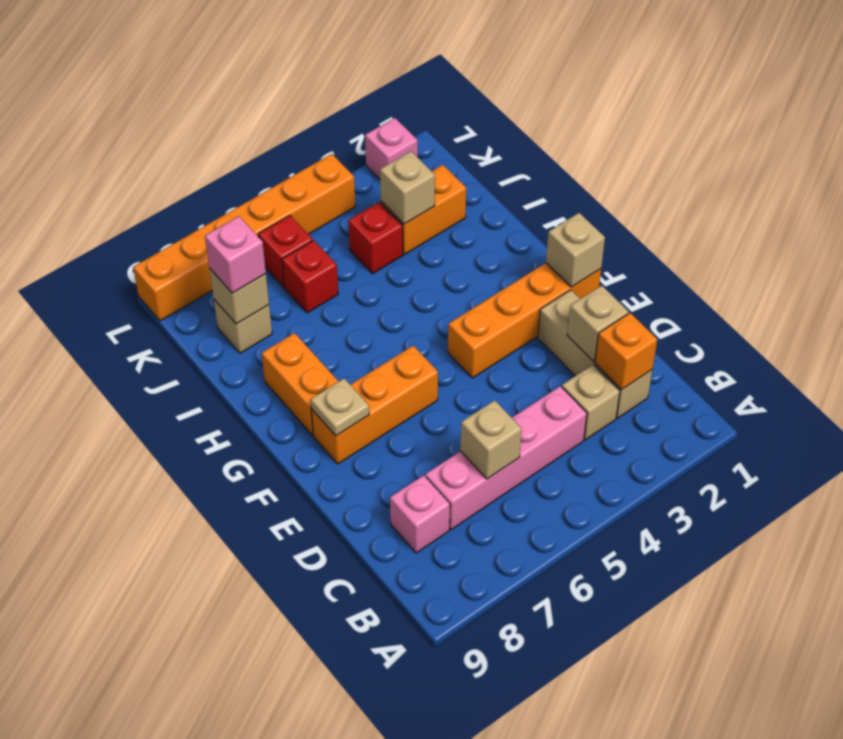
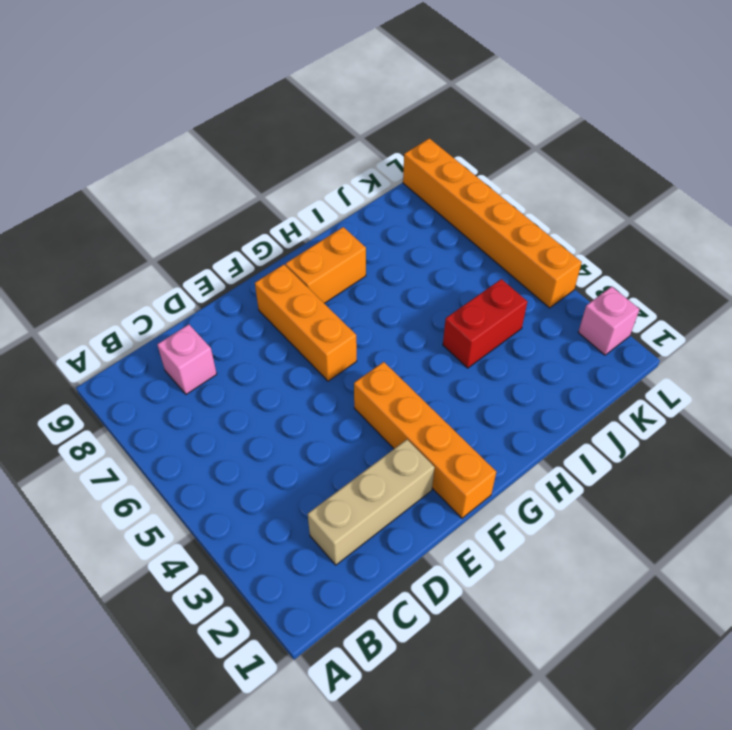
red brick I4:J4 level 1 -> red brick J4 level 1
none -> tan brick C3 level 1
none -> pink brick C4:C7 level 1
none -> orange brick J2:J3 level 1

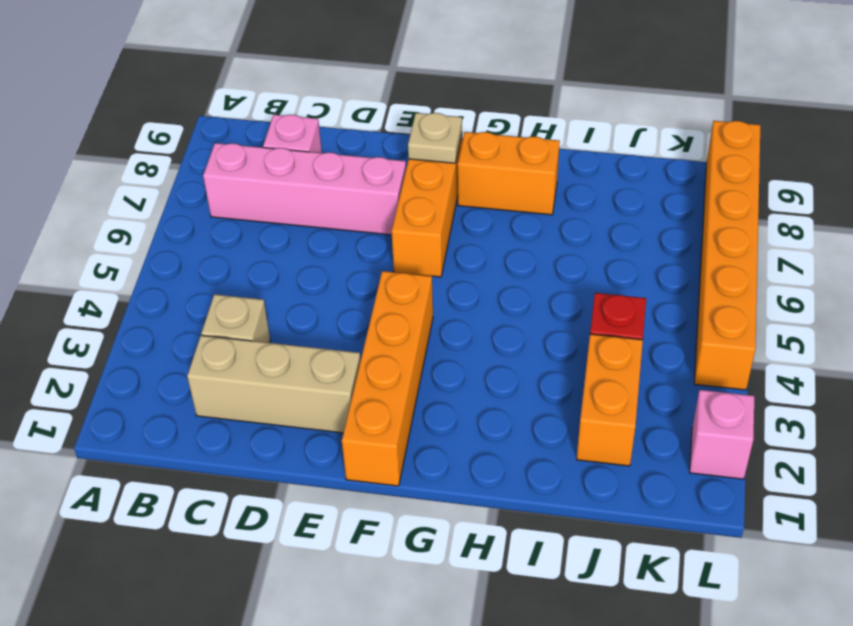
pink brick B7:E7 level 1 -> pink brick C4:C7 level 1
none -> red brick J6 level 1
none -> tan brick J8 level 1
none -> red brick K6 level 1

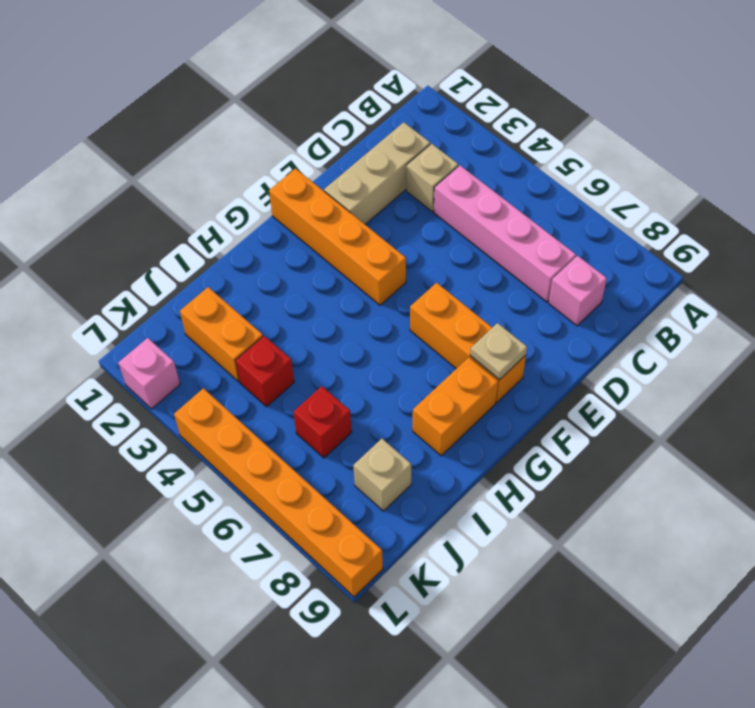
none -> red brick K6 level 1
none -> orange brick C2 level 2
none -> tan brick C6 level 2

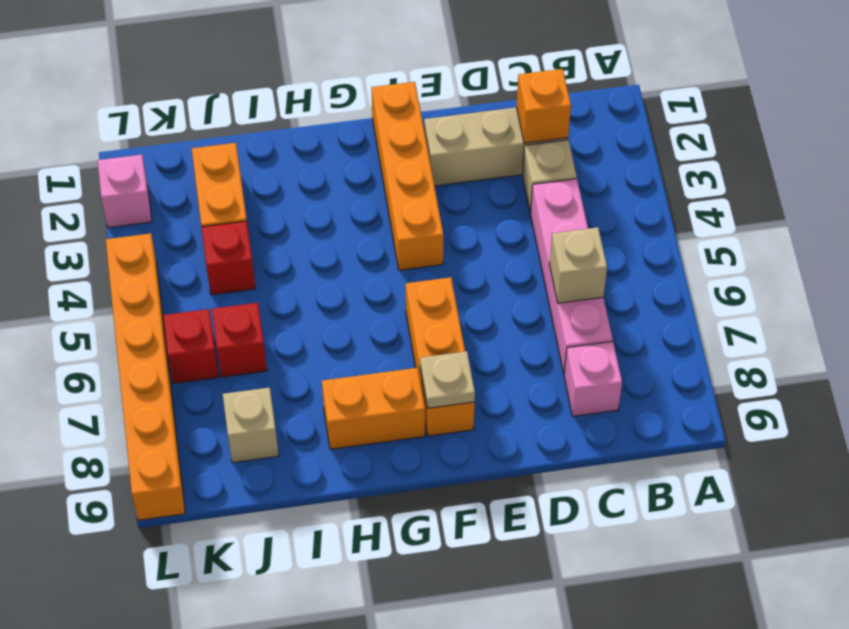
none -> tan brick D2 level 2
none -> tan brick F1 level 2
none -> tan brick J3 level 2

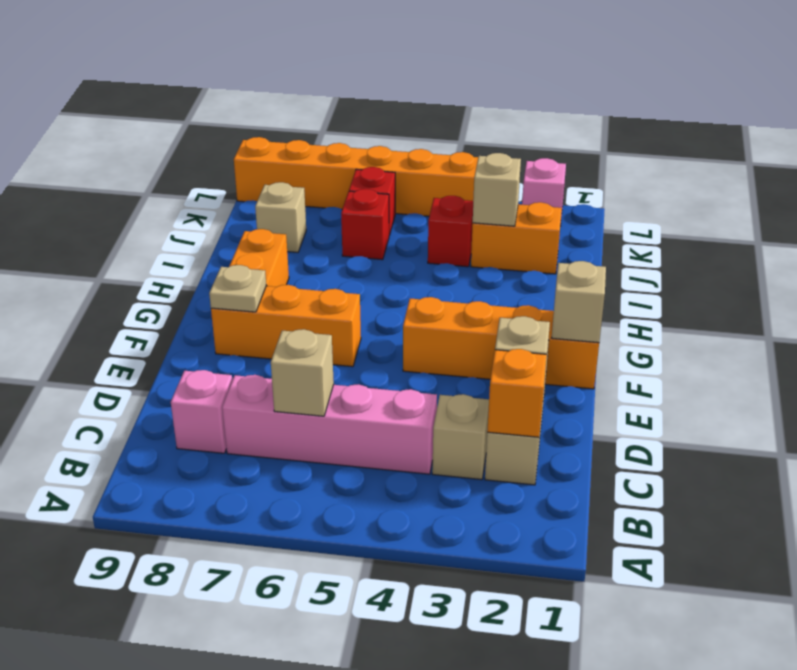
none -> tan brick J8 level 2
none -> pink brick J8 level 3

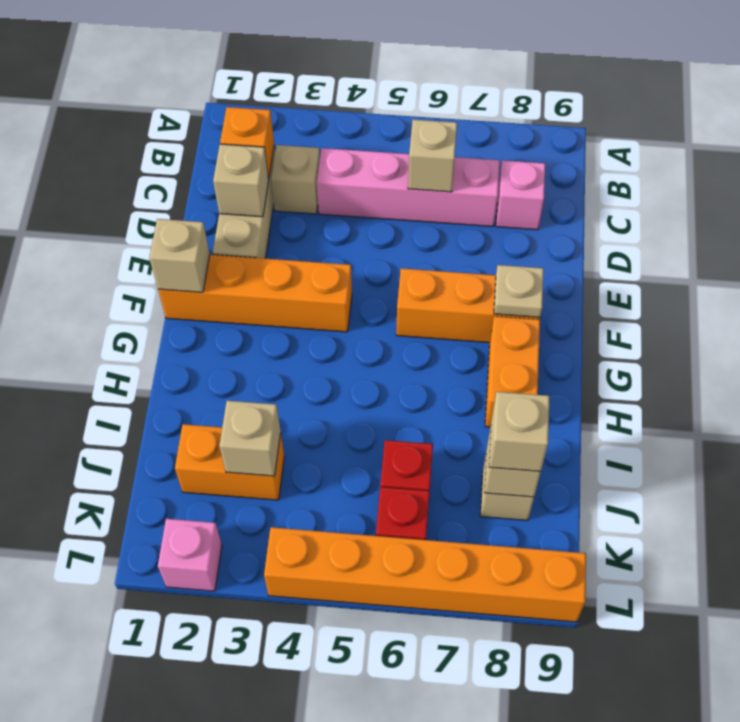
tan brick J8 level 3 -> pink brick J8 level 3
none -> red brick J4 level 1

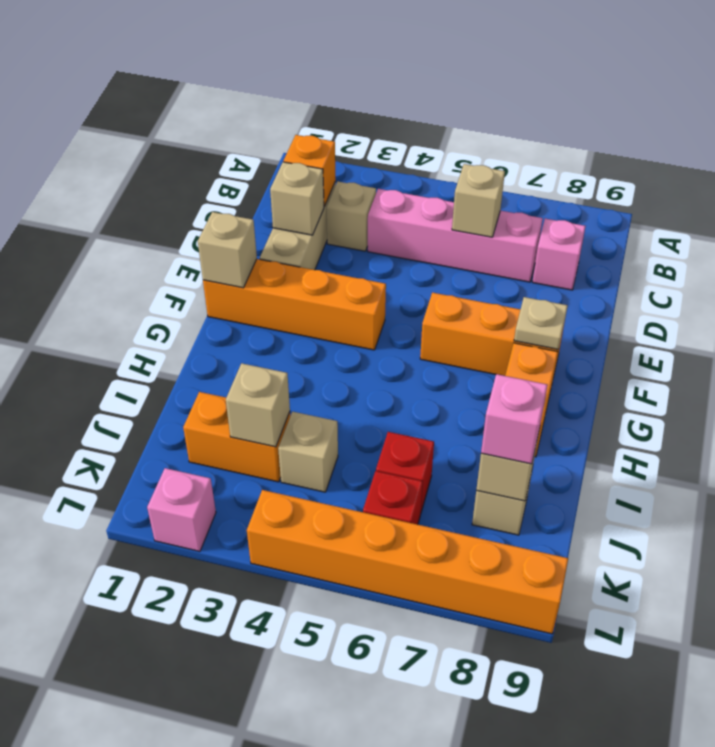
tan brick J4 level 1 -> red brick J4 level 1

